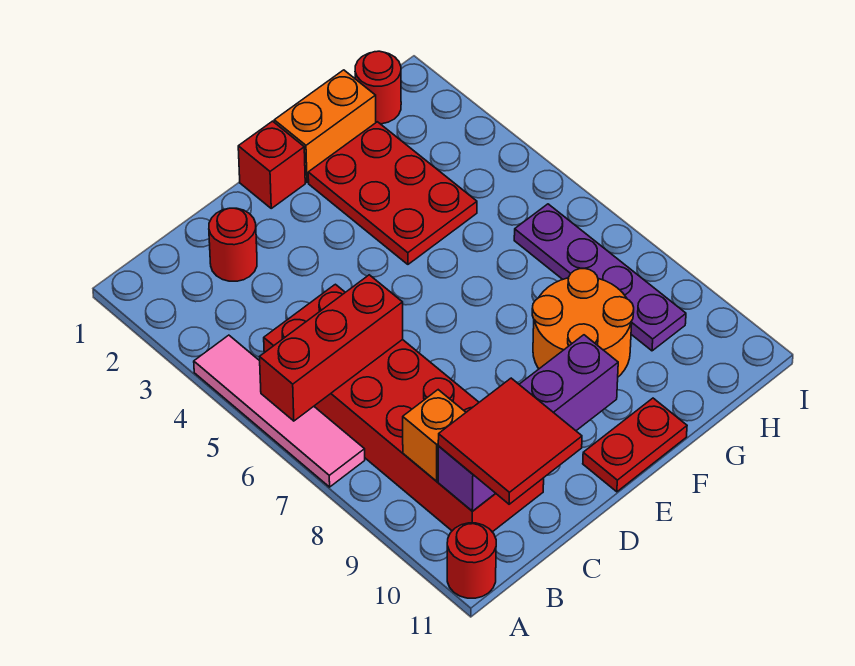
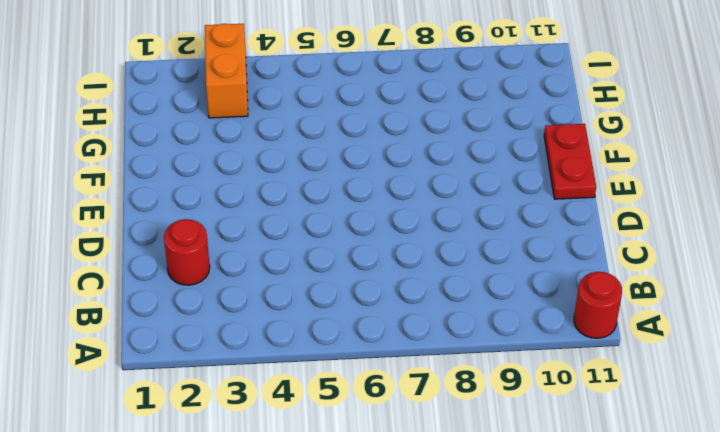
orange brick H3:I3 level 1 -> orange brick F1:G1 level 1
none -> pink tile A4:A7 level 1
none -> red brick B5:C10 level 1
none -> red brick E1 level 1

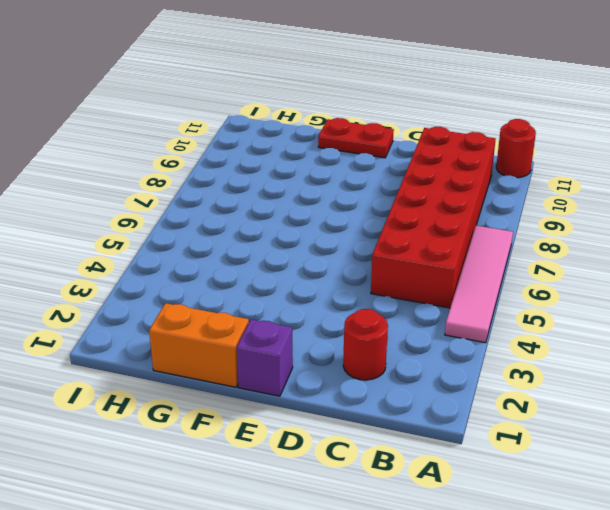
purple brick E1 level 1 -> red brick E1 level 1
none -> red plate F2:G4 level 1
none -> orange round brick F8:G9 level 1
none -> red round brick H1 level 1

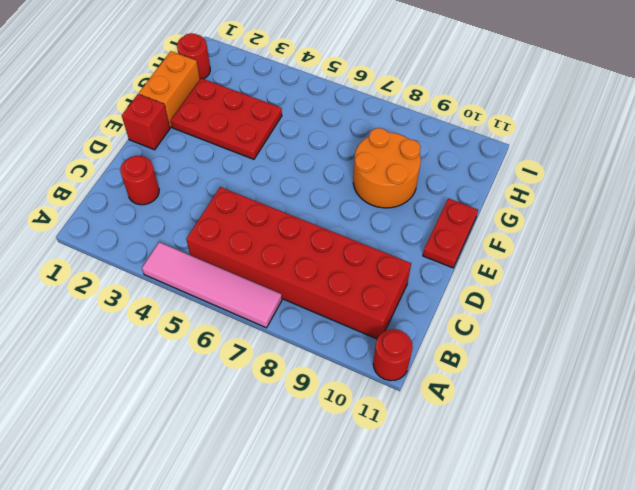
none -> purple plate H6:H9 level 1
none -> red brick A6:C6 level 2
none -> orange brick B9 level 2

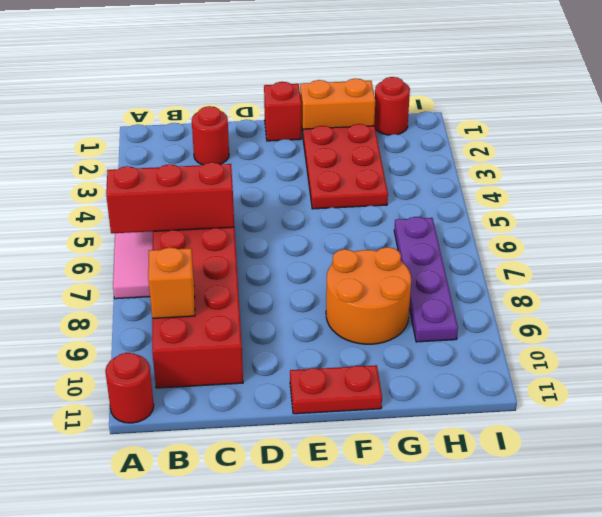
none -> purple brick B10:E10 level 2
none -> red tile B10:C11 level 3

